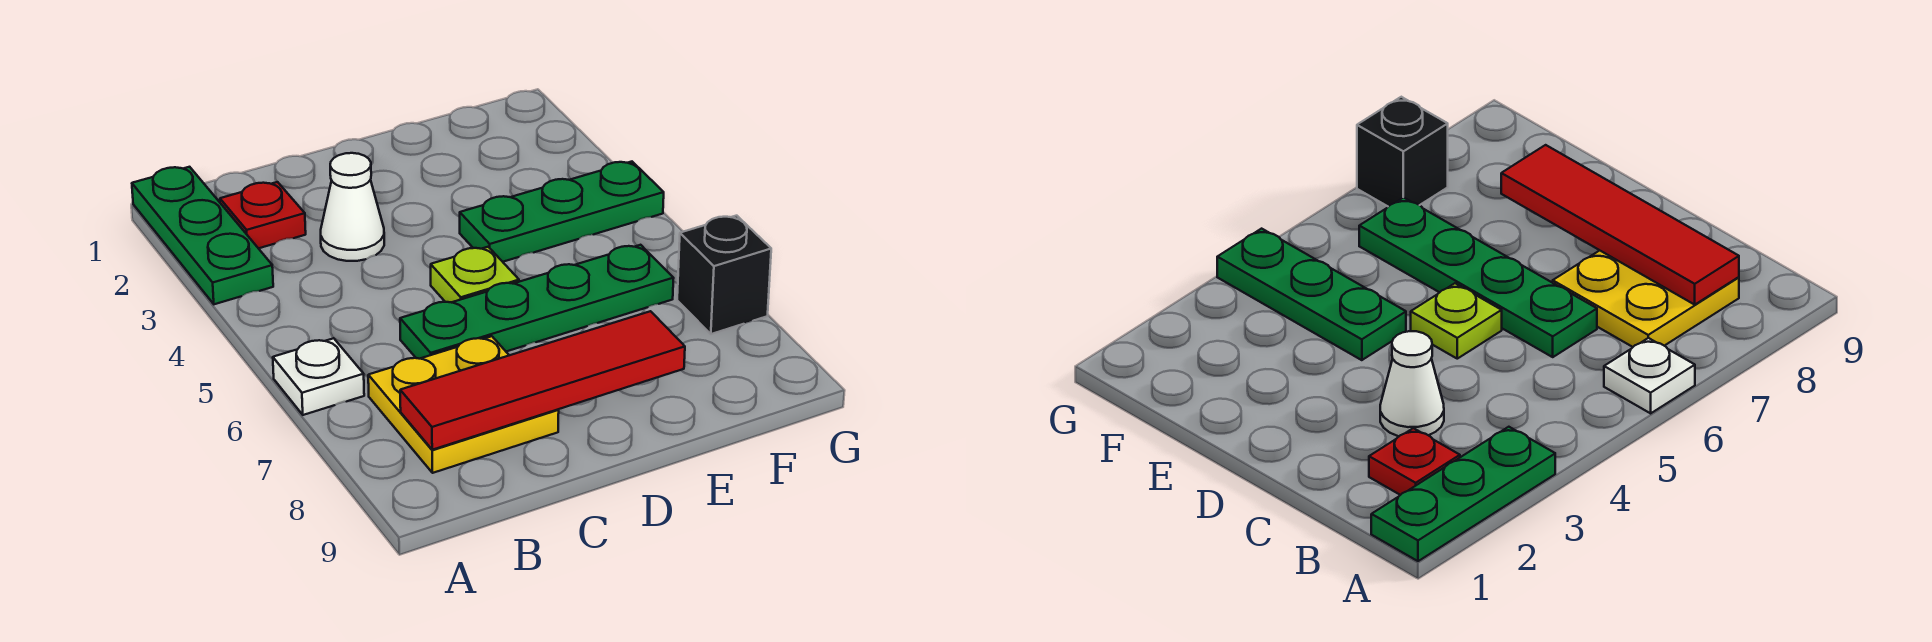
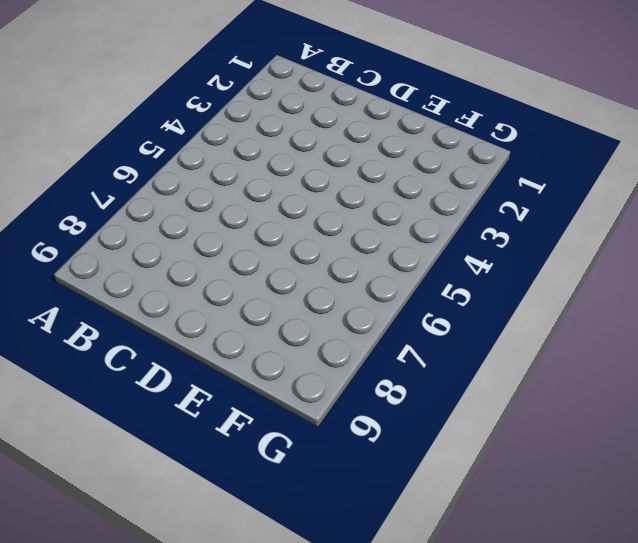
none -> green plate A1:A3 level 1
none -> white plate A6 level 1

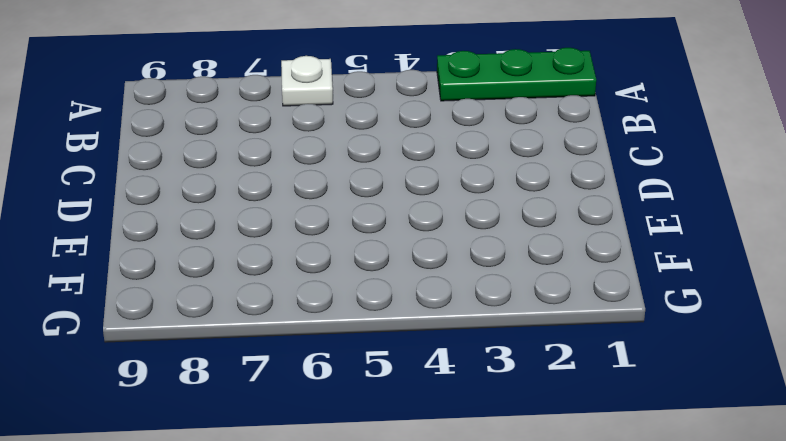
none -> red plate B2 level 1
none -> yellow plate B7:C8 level 1

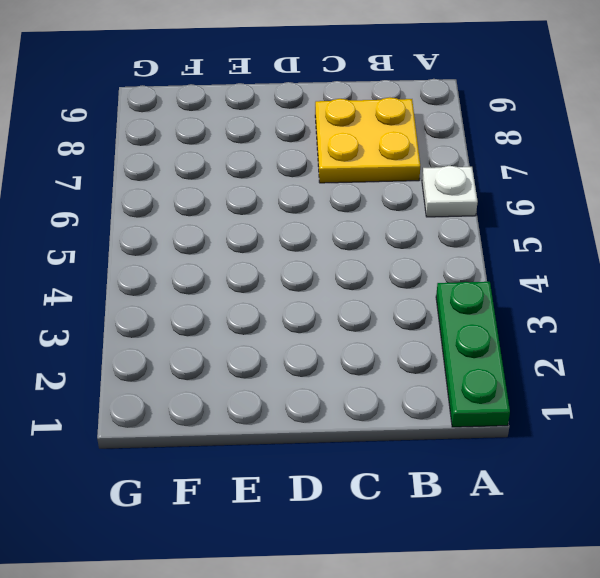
none -> red plate B2 level 1
none -> white cone C3 level 1

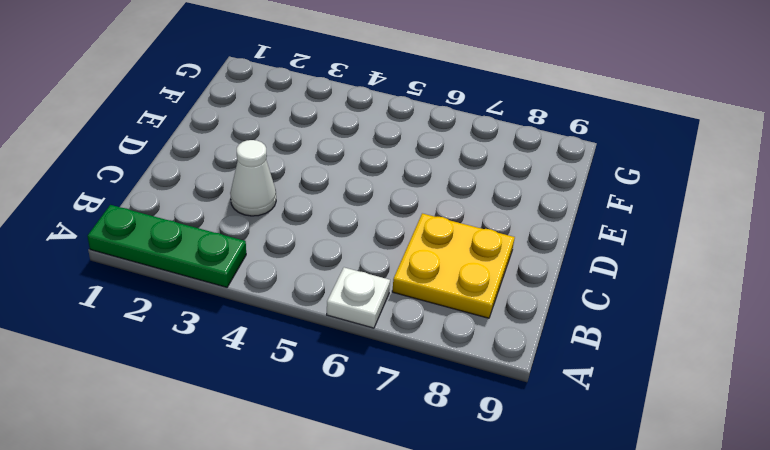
none -> red plate B2 level 1
none -> green plate C6:F6 level 1

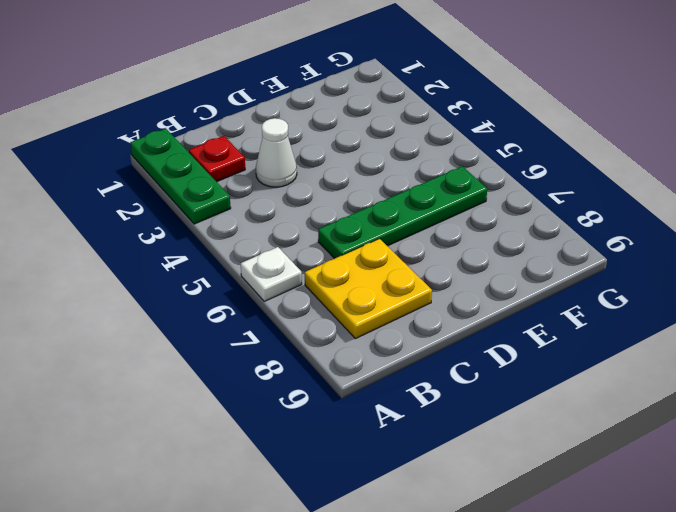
none -> lime plate D5 level 1
none -> green plate E4:G4 level 1

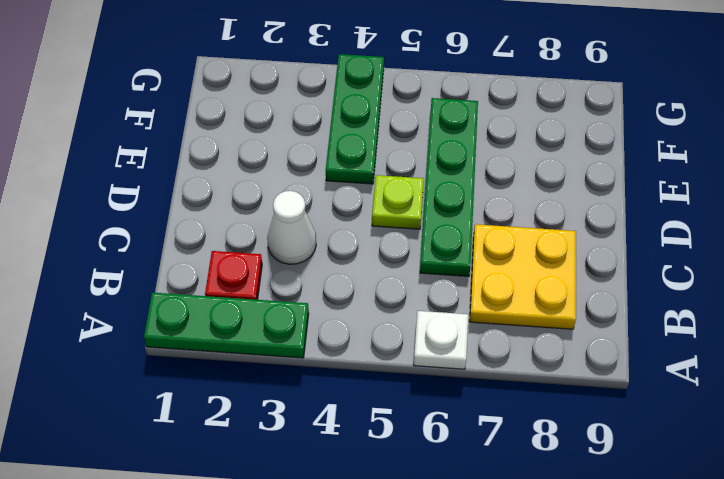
none -> black brick G7 level 1
none -> red tile B8:E8 level 2

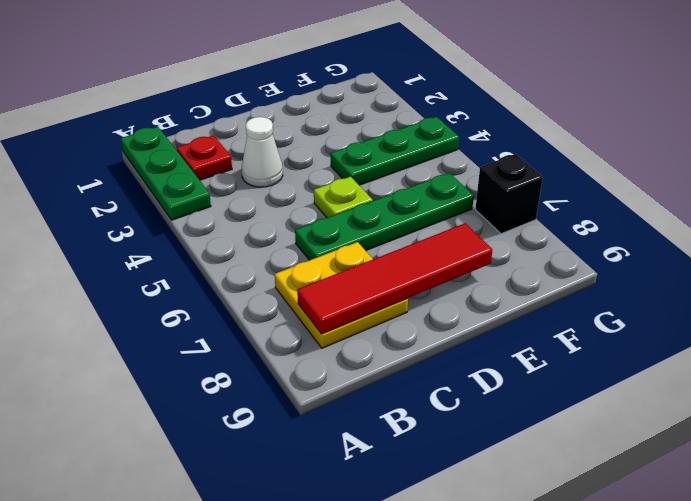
none -> white plate A6 level 1

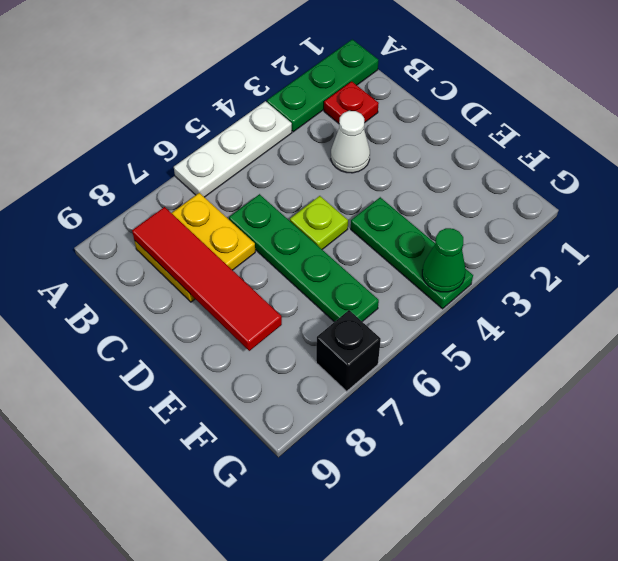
white plate A4:A6 level 1 -> white plate A6 level 1
green cone G4 level 2 -> none

